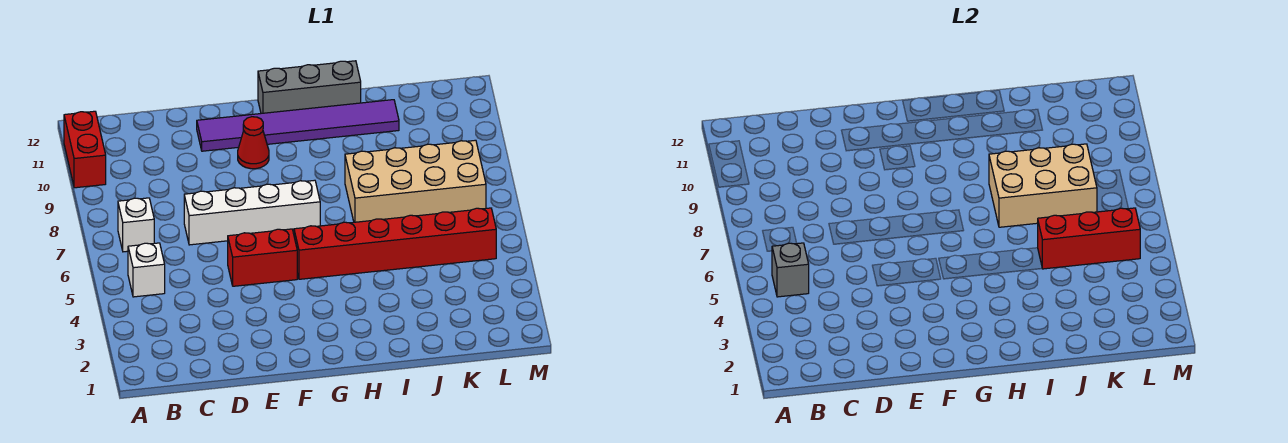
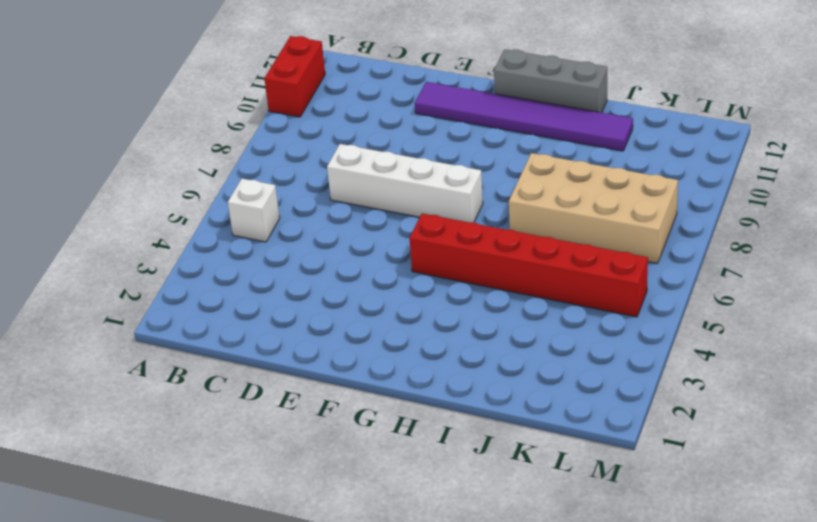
none -> white brick B7 level 1
none -> red brick E5:F5 level 1
none -> red cone F10 level 1

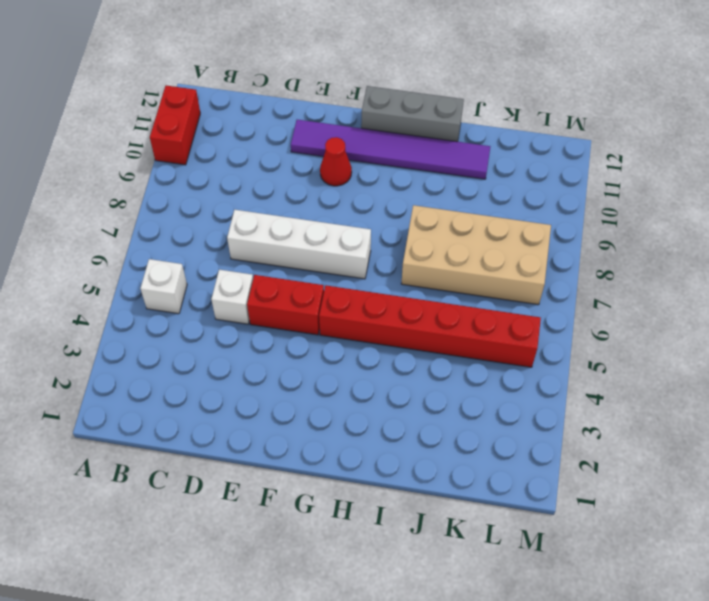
white brick D5 level 1 -> white brick B7 level 1
none -> grey brick B5 level 2
none -> tan brick I7:K8 level 2
none -> red brick J5:L5 level 2

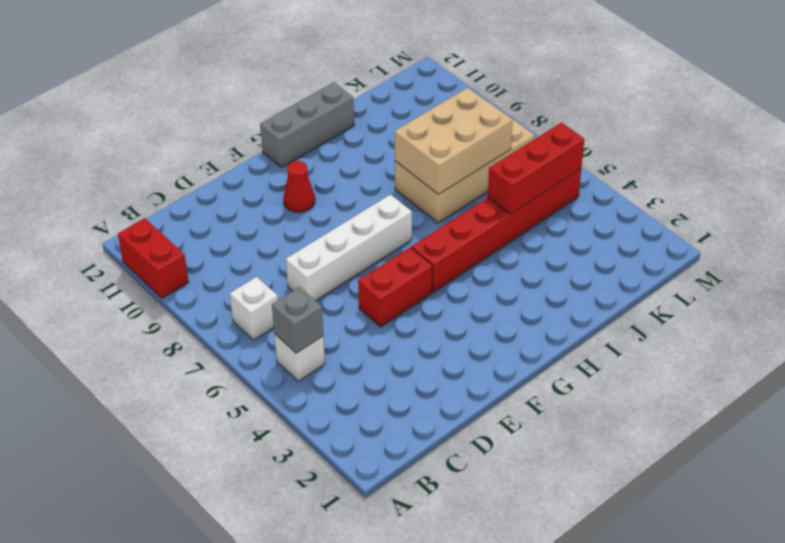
none -> purple tile E11:J11 level 1

